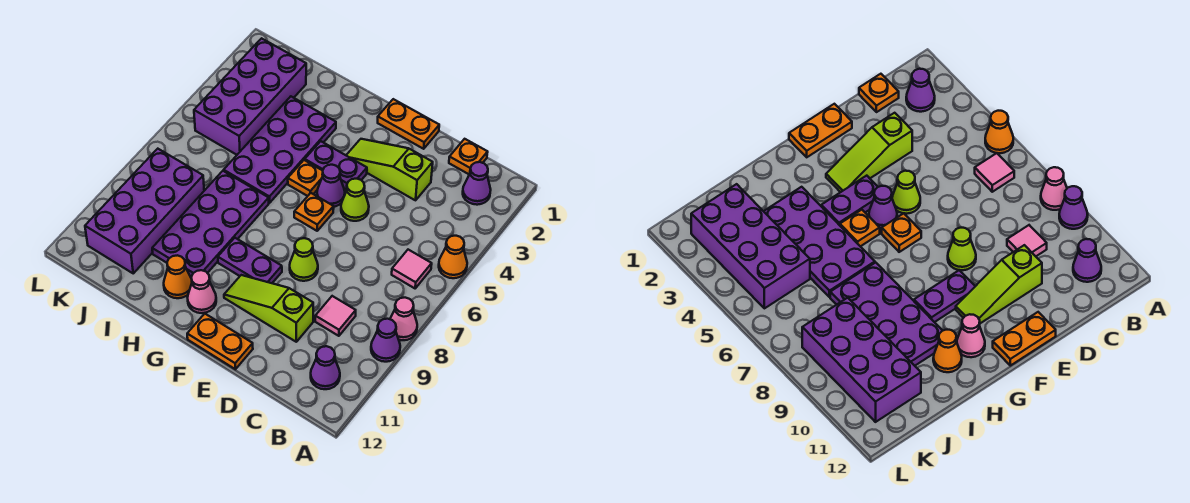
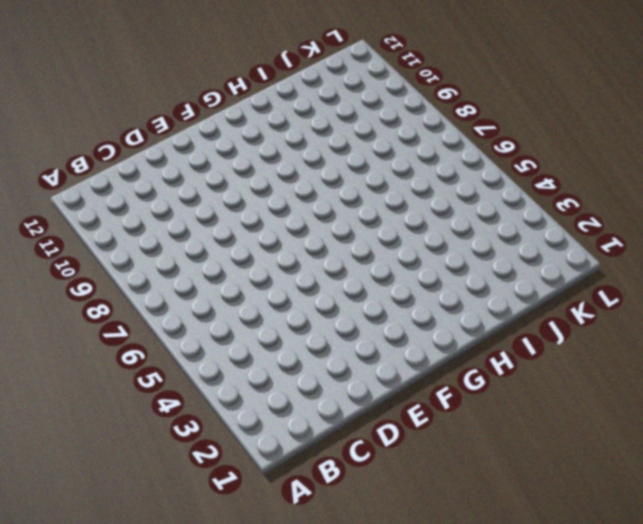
none -> orange cone A5 level 1
none -> pink cone A8 level 1
none -> purple cone A9 level 1

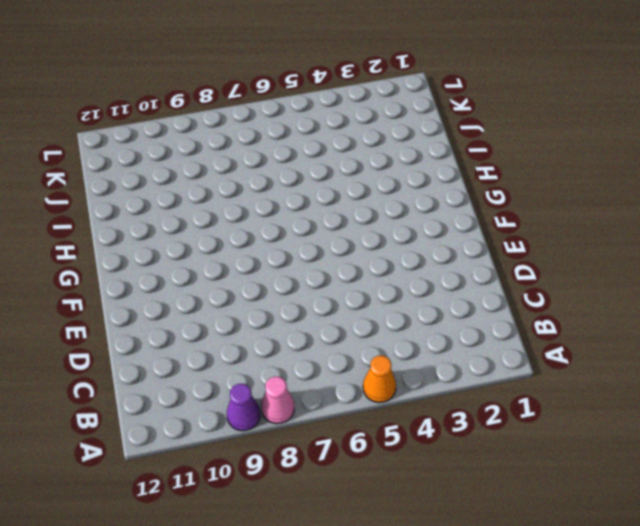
none -> purple cone B2 level 1
none -> pink tile B6 level 1
none -> purple cone B11 level 1

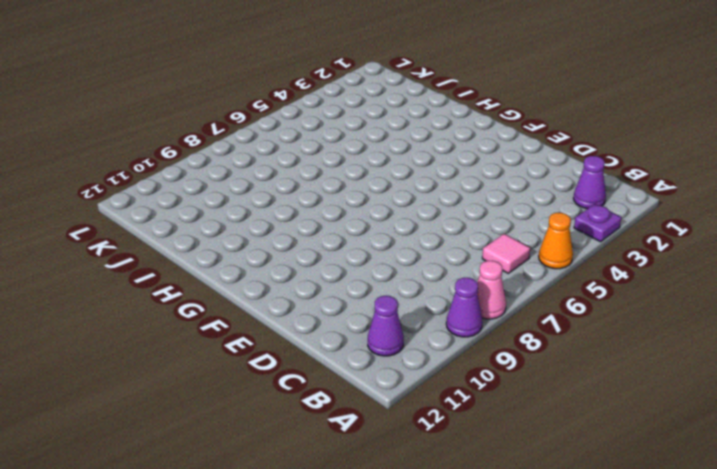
purple plate A3 level 1 -> none
none -> orange plate C1 level 1
none -> pink tile C9 level 1
none -> lime slope D3:F3 level 1 top D

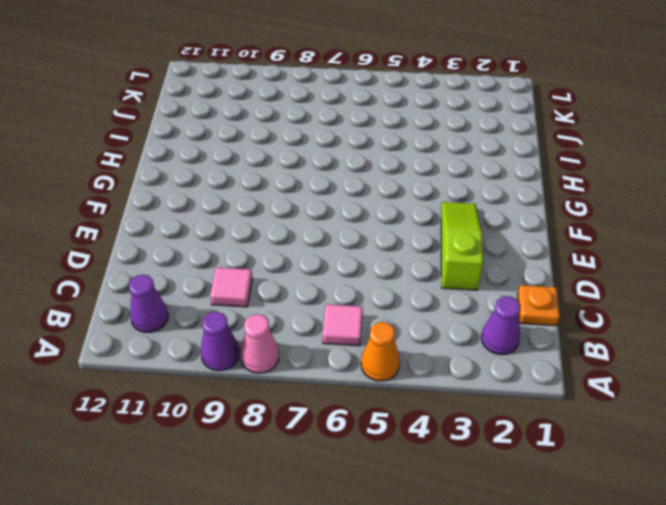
none -> lime slope D10:F10 level 1 top D
none -> orange plate E1:F1 level 1
none -> lime cone E5 level 1

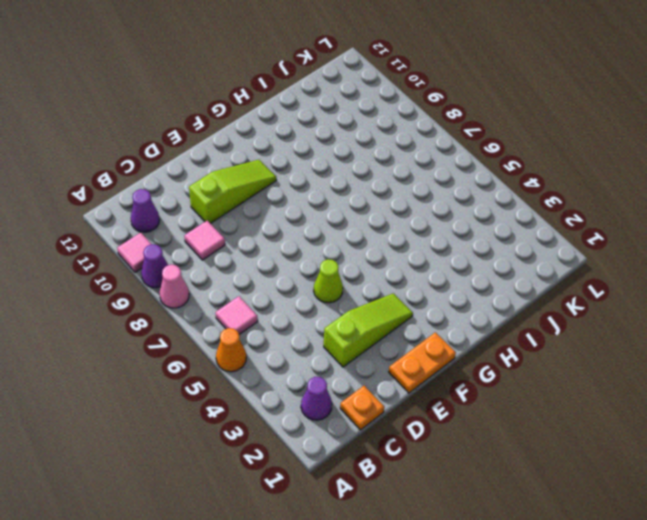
pink tile A10 level 1 -> none
none -> lime cone E8 level 1
none -> orange plate E12:F12 level 1
none -> purple plate F4:G4 level 1

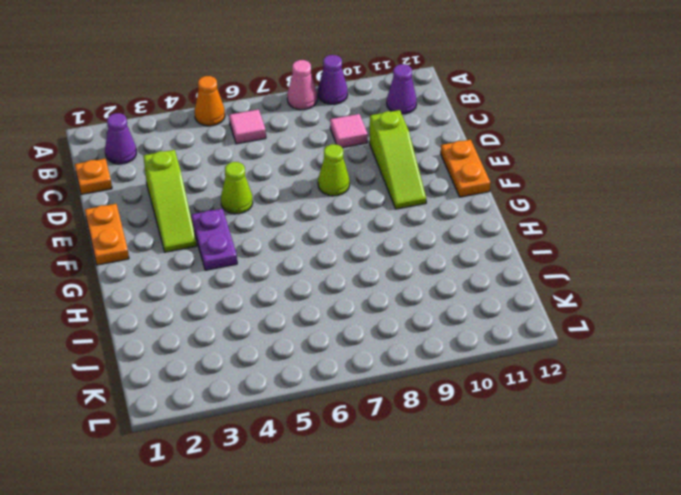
none -> purple cone F5 level 1
none -> orange plate F6 level 1
none -> purple plate F9:G9 level 1

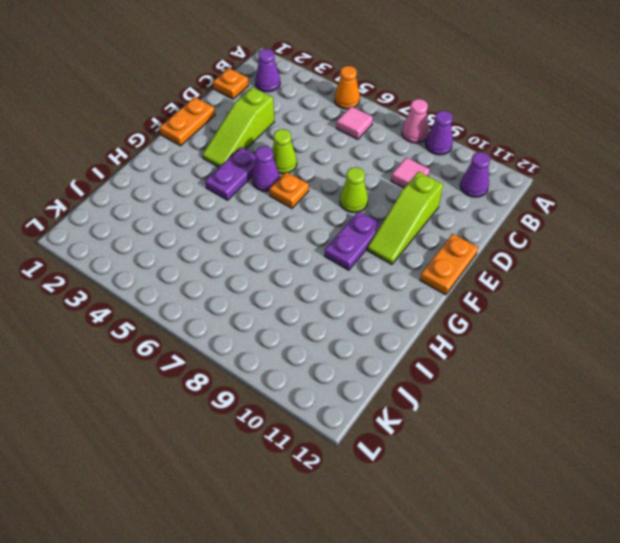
none -> orange plate G5 level 1
none -> pink cone G11 level 1
none -> purple plate H3:I6 level 1

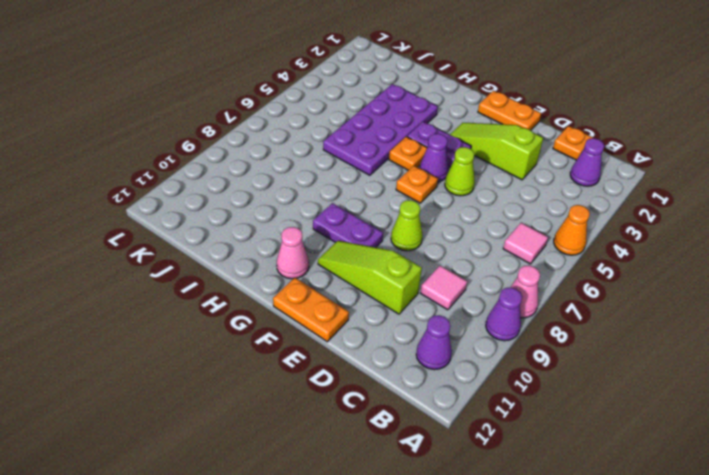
none -> purple plate H7:I10 level 1
none -> orange cone H11 level 1
none -> purple brick J2:K5 level 1

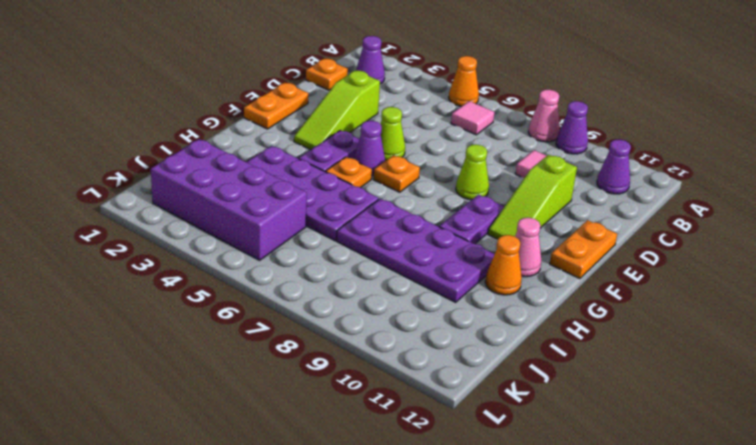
none -> purple brick J8:K11 level 1

